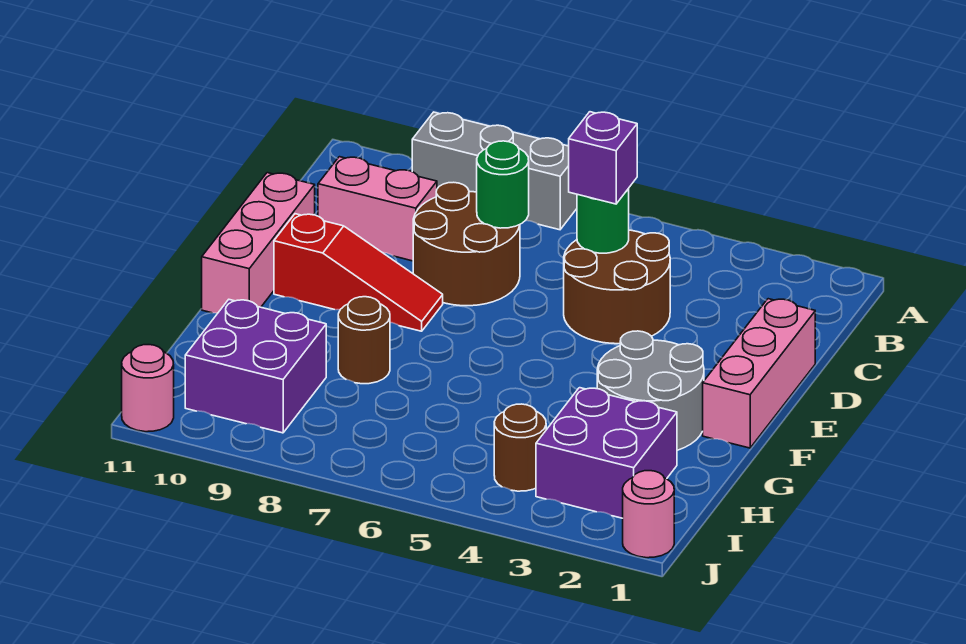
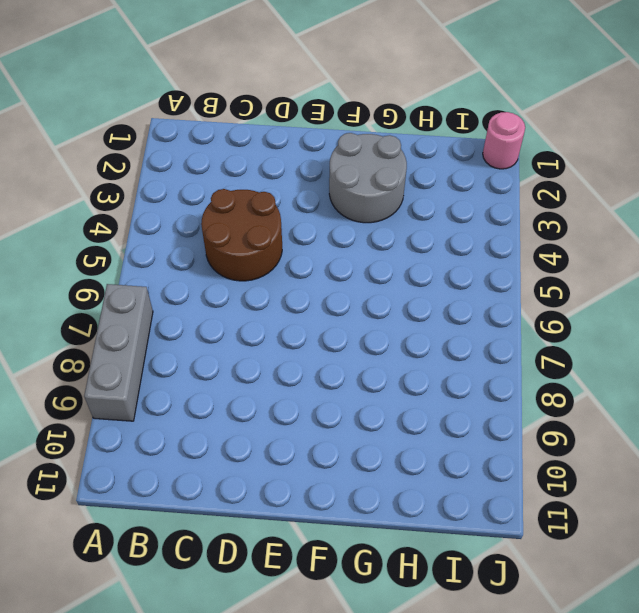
none -> brown round brick C7:D8 level 1
none -> pink brick C9:C10 level 1
none -> pink brick D1:F1 level 1

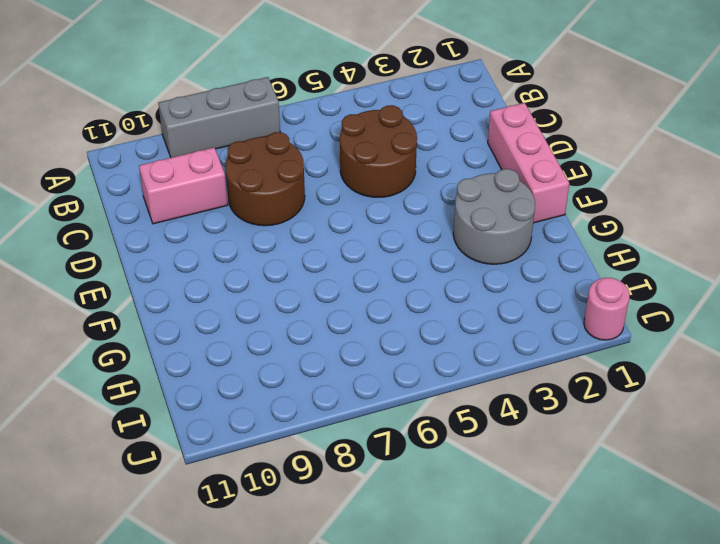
none -> pink brick D11:F11 level 1
none -> red slope E8:E10 level 1 top 10
none -> brown round brick G8 level 1

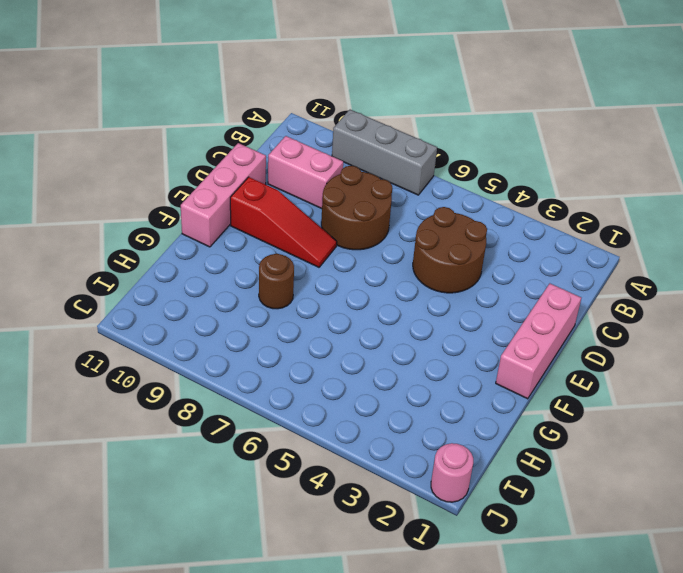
none -> grey round brick F2:G3 level 1
none -> purple brick H2:I3 level 1
none -> purple brick H9:I10 level 1

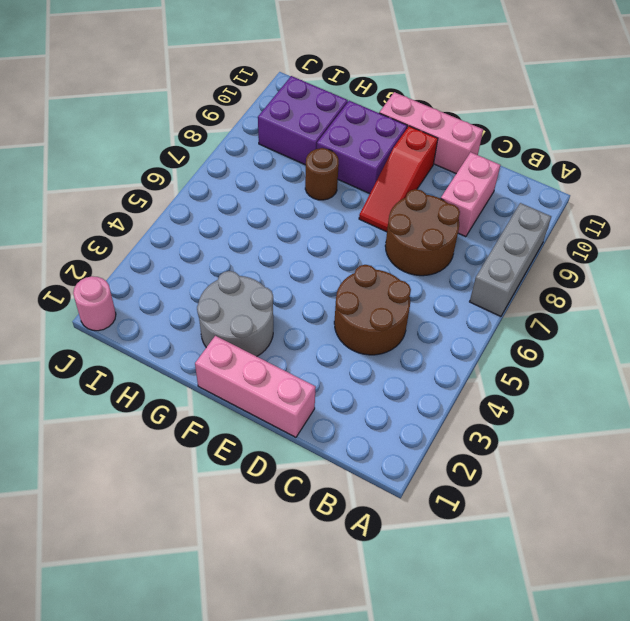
purple brick F9:G10 level 1 -> purple brick H2:I3 level 1
none -> brown round brick I4 level 1
none -> pink round brick J11 level 1
none -> green round brick C5 level 2

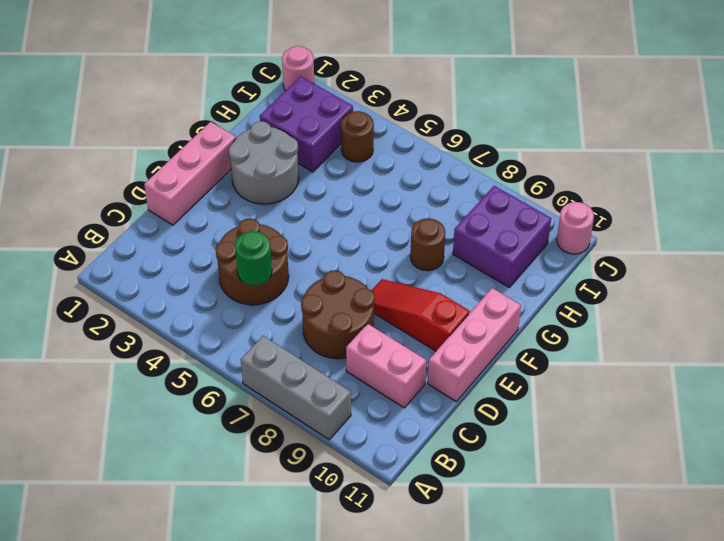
none -> green round brick C7 level 2
none -> purple brick C5 level 3

